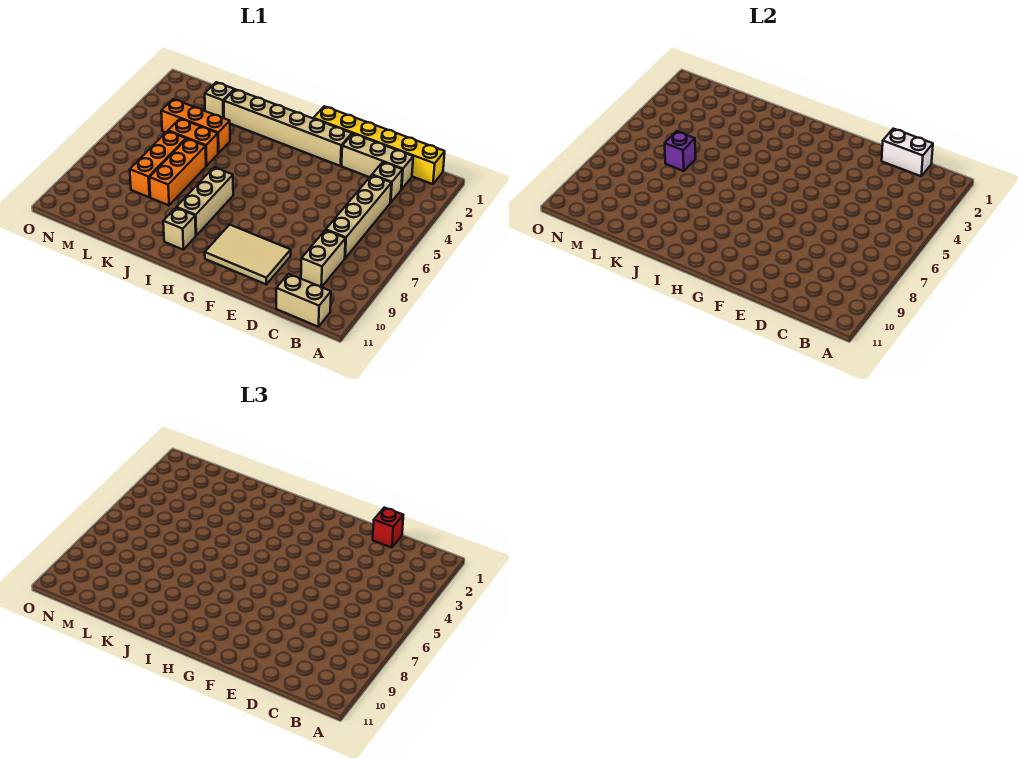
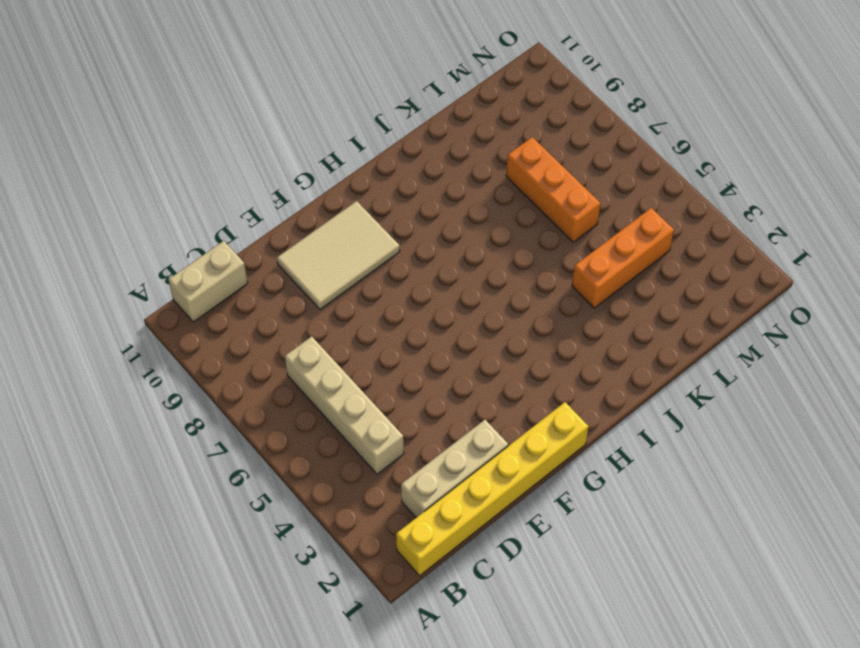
none -> tan brick C3 level 1
none -> tan brick C8:C9 level 1
none -> tan brick F2:K2 level 1

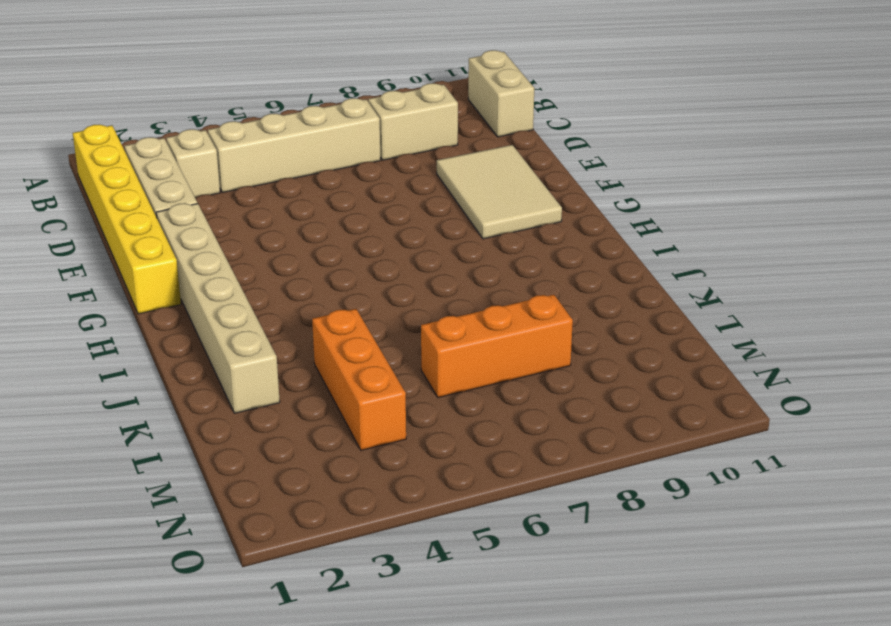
none -> tan brick I7:I9 level 1
none -> tan brick I10 level 1
none -> orange brick K5:L5 level 1

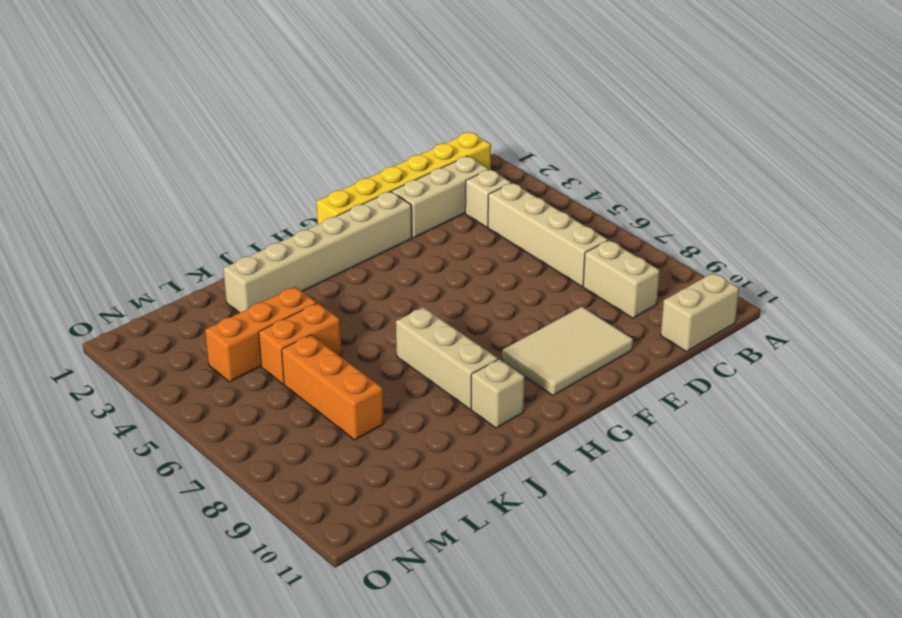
none -> orange brick K6:K8 level 1
none -> tan brick L2 level 1
none -> white brick C1:D1 level 2

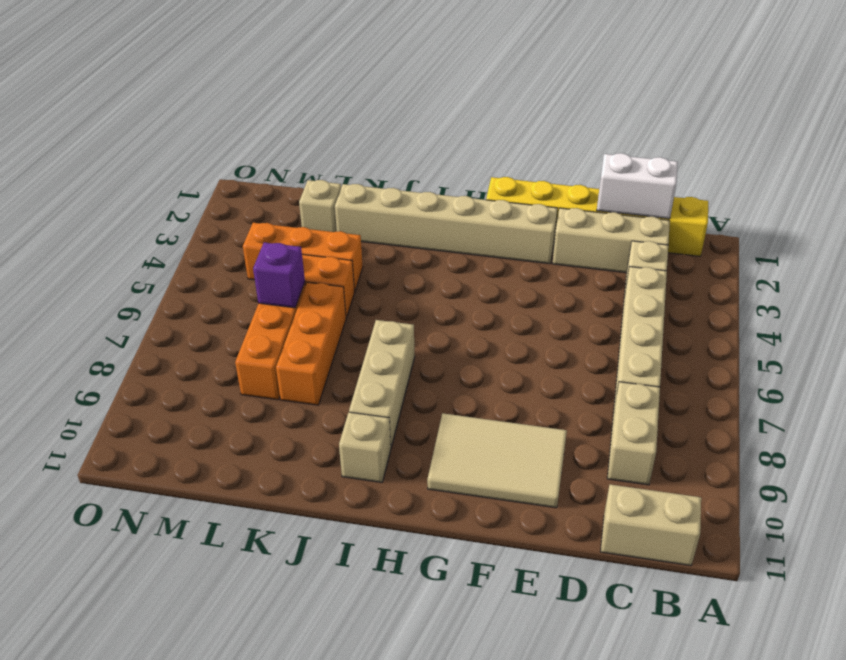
none -> red brick D1 level 3

